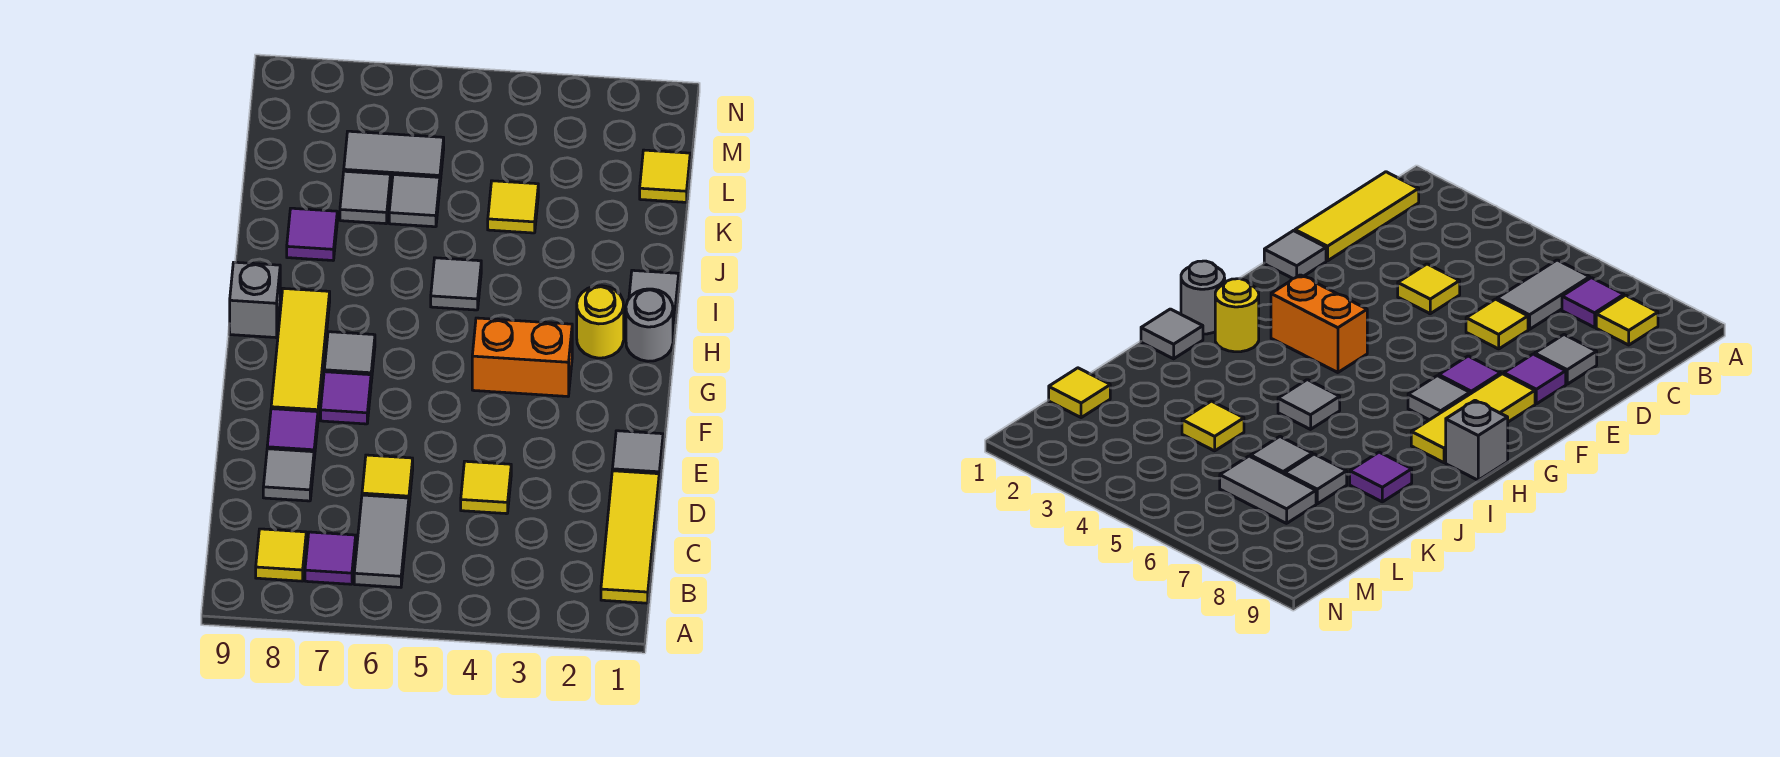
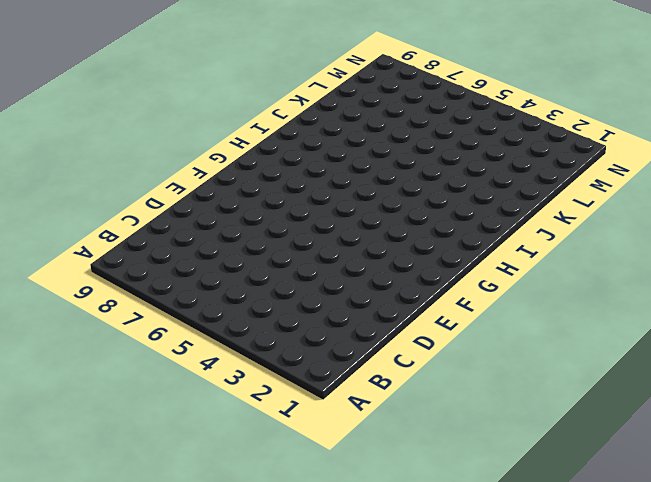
none -> yellow tile B1:D1 level 1
none -> grey tile B6:C6 level 1
none -> purple tile B7 level 1

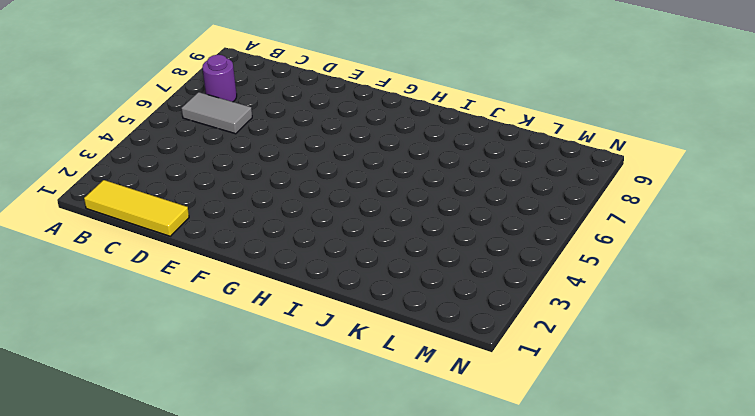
purple round brick B7 level 1 -> purple tile B7 level 1
none -> yellow tile B8 level 1
none -> yellow tile D4 level 1
none -> yellow tile D6 level 1

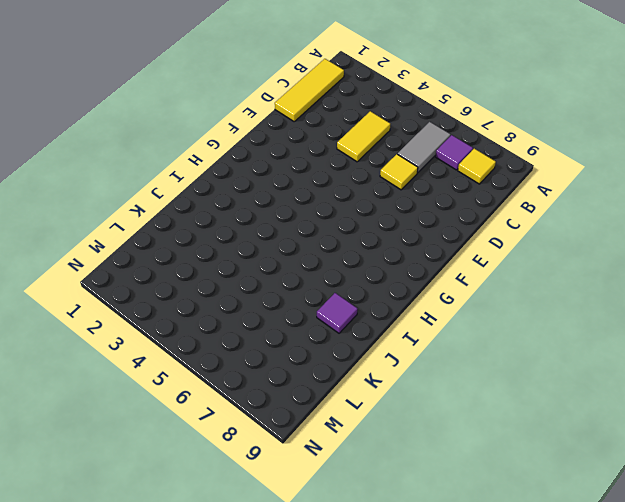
yellow tile C4:D4 level 1 -> yellow tile D4 level 1
none -> grey tile D8 level 1
none -> grey tile E1 level 1
none -> purple tile E8 level 1

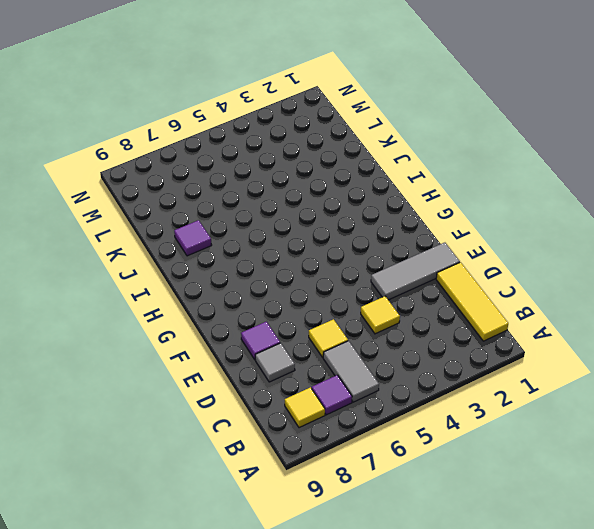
grey tile E1:E3 level 1 -> grey tile E1 level 1
none -> purple tile F7 level 1
none -> yellow tile F8:H8 level 1
none -> orange brick G3:G4 level 1

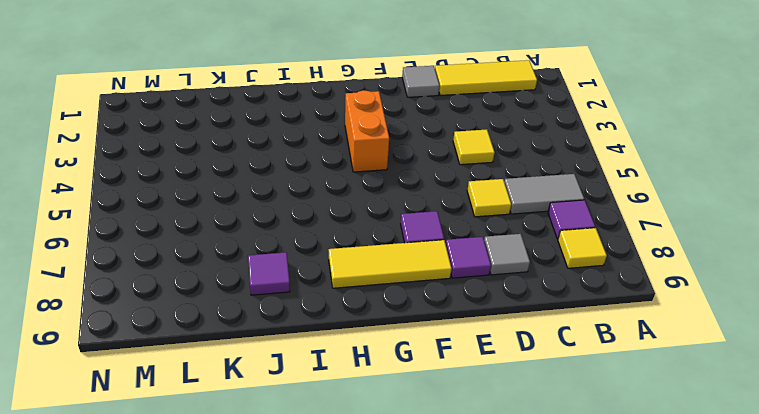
none -> grey tile G7 level 1
none -> grey round brick H1 level 1
none -> yellow round brick H2 level 1

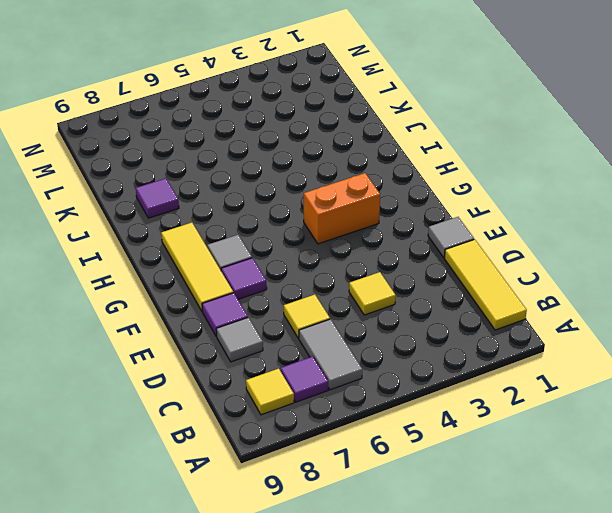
none -> grey round brick H1 level 1
none -> yellow round brick H2 level 1
none -> grey brick H9 level 1

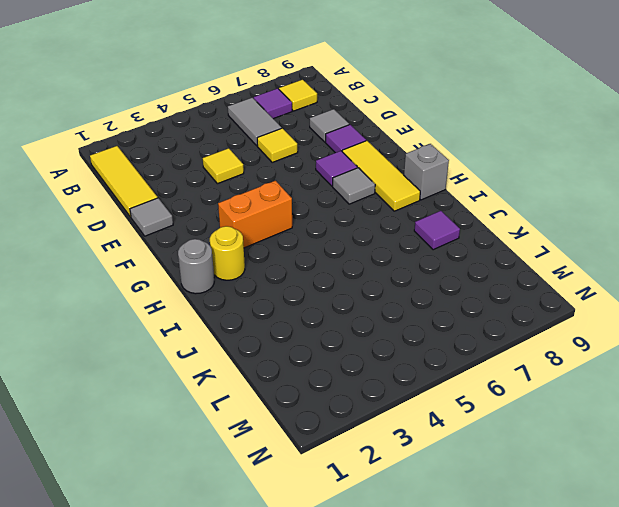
none -> grey tile I1 level 1
none -> grey tile I5 level 1
none -> yellow tile K4 level 1

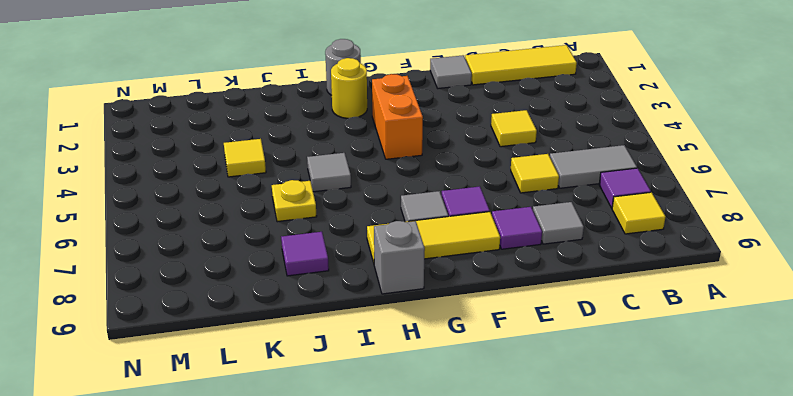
yellow plate J6 level 1 -> none
none -> grey tile I1 level 1
none -> grey tile K6 level 1
none -> grey tile K7 level 1

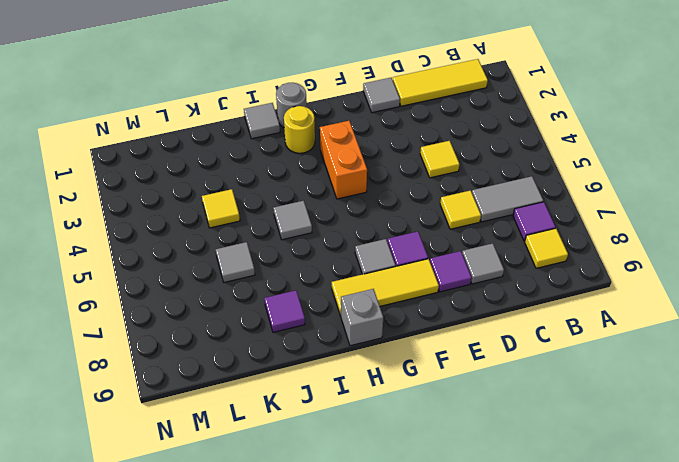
none -> grey tile K7 level 1
none -> yellow tile L1 level 1
none -> grey tile L6:L7 level 1

